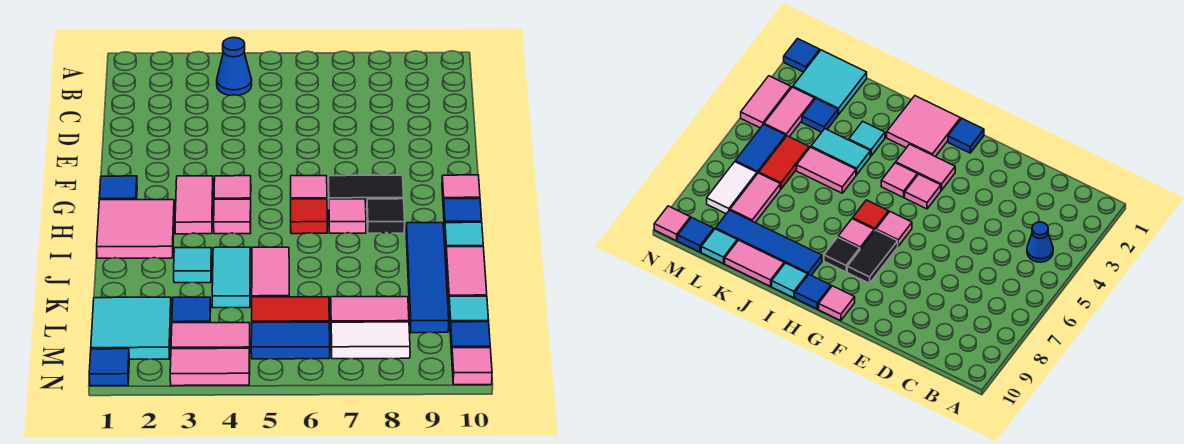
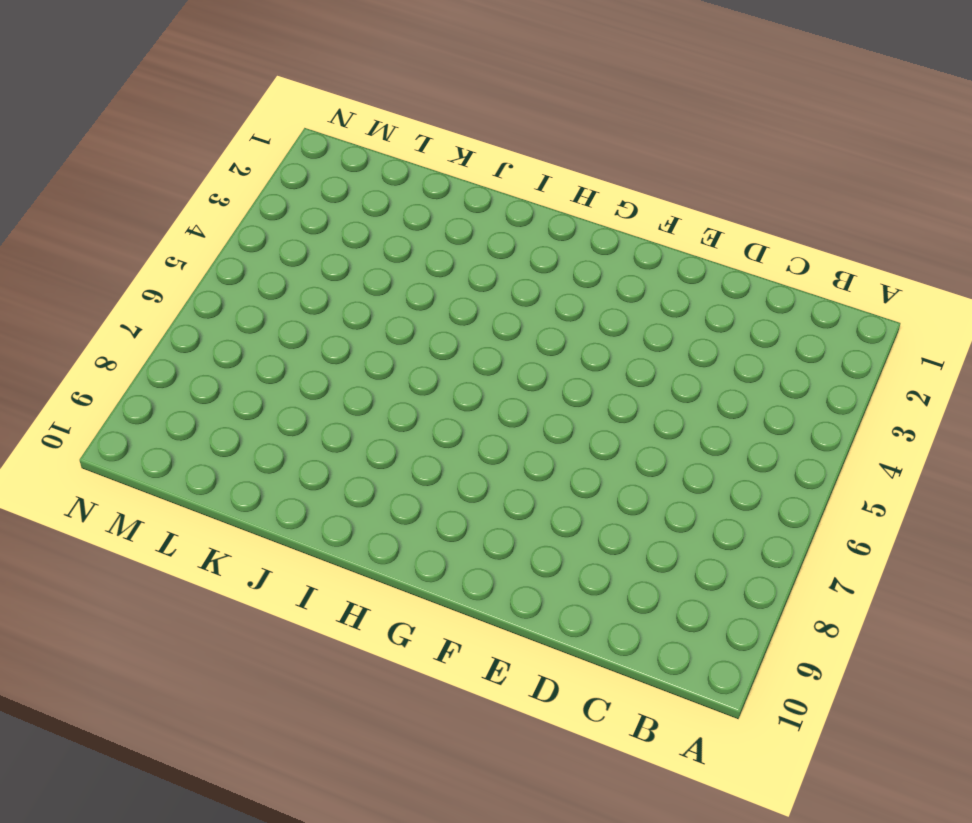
none -> blue cone B4 level 1
none -> blue tile G1 level 1
none -> pink tile G3:H3 level 1
none -> pink tile G4 level 1

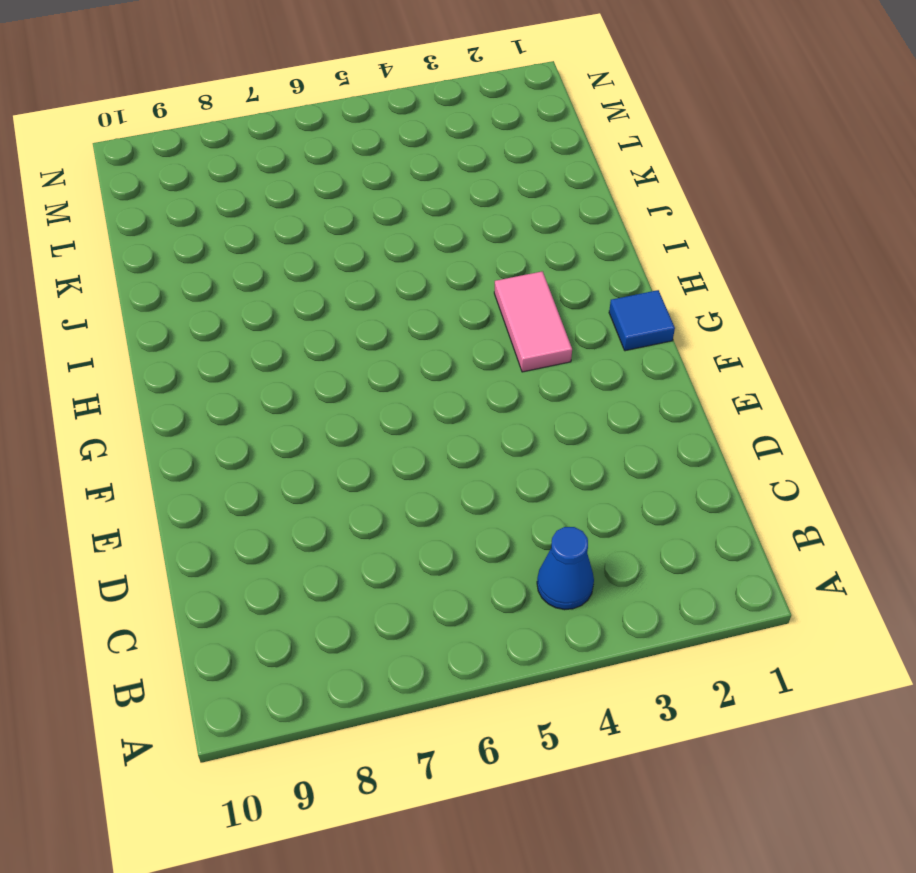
none -> pink tile G4 level 1
none -> pink tile G6 level 1
none -> black tile G7:G8 level 1
none -> pink tile G10 level 1

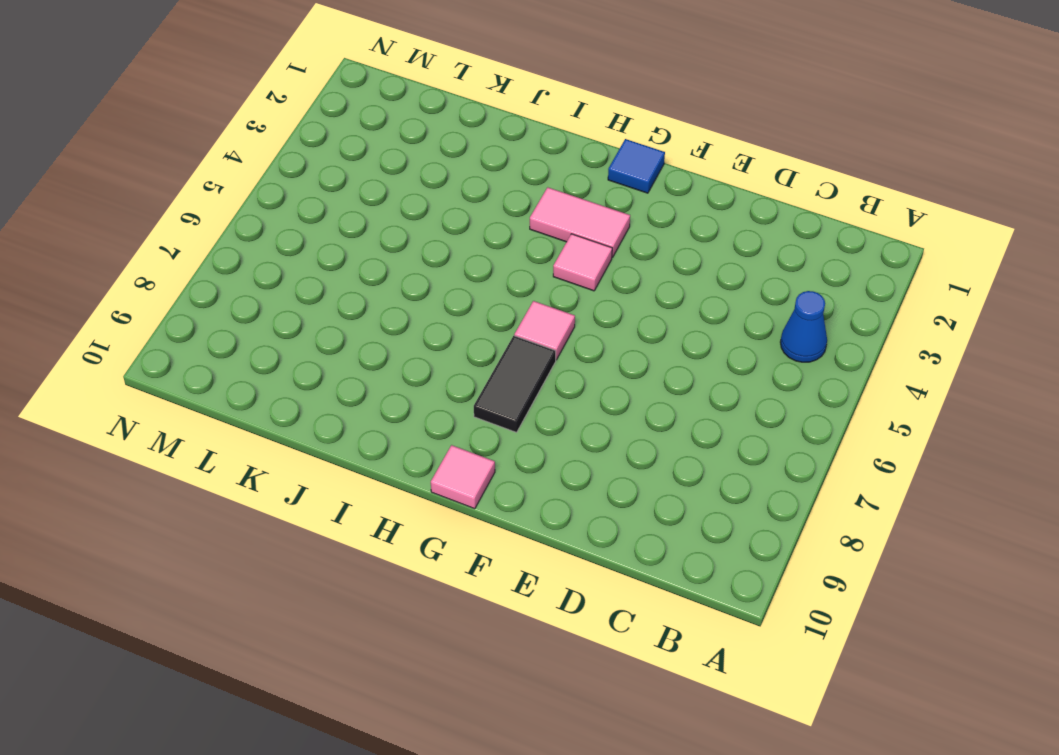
none -> pink tile H1:I2 level 1
none -> pink tile H4 level 1
none -> red tile H6 level 1
none -> pink tile H7 level 1

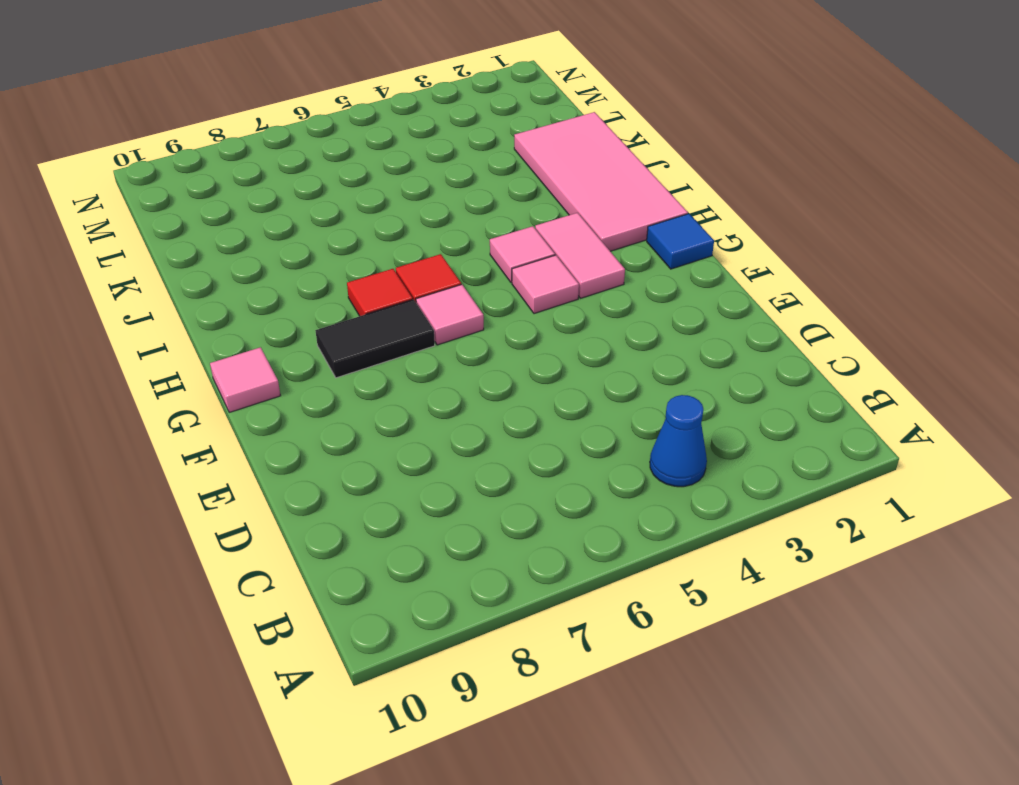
pink tile H1:K2 level 1 -> pink tile H1:I2 level 1
red tile H7 level 1 -> pink tile H7 level 1
none -> black tile H8 level 1
none -> blue tile H10 level 1
none -> blue tile I9:L9 level 1
none -> cyan tile I10 level 1

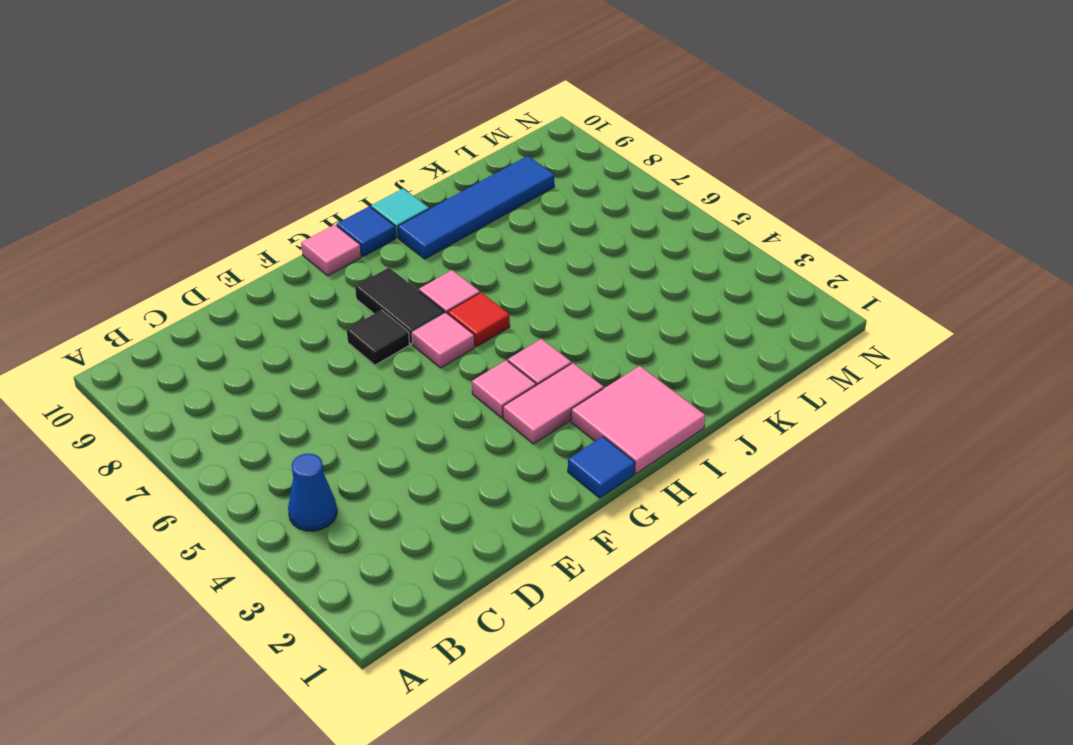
black tile F7 level 1 -> black tile H8 level 1
none -> cyan tile J3 level 1
none -> cyan tile J4:K4 level 1
none -> pink tile J5:K5 level 1
none -> pink tile J10:K10 level 1

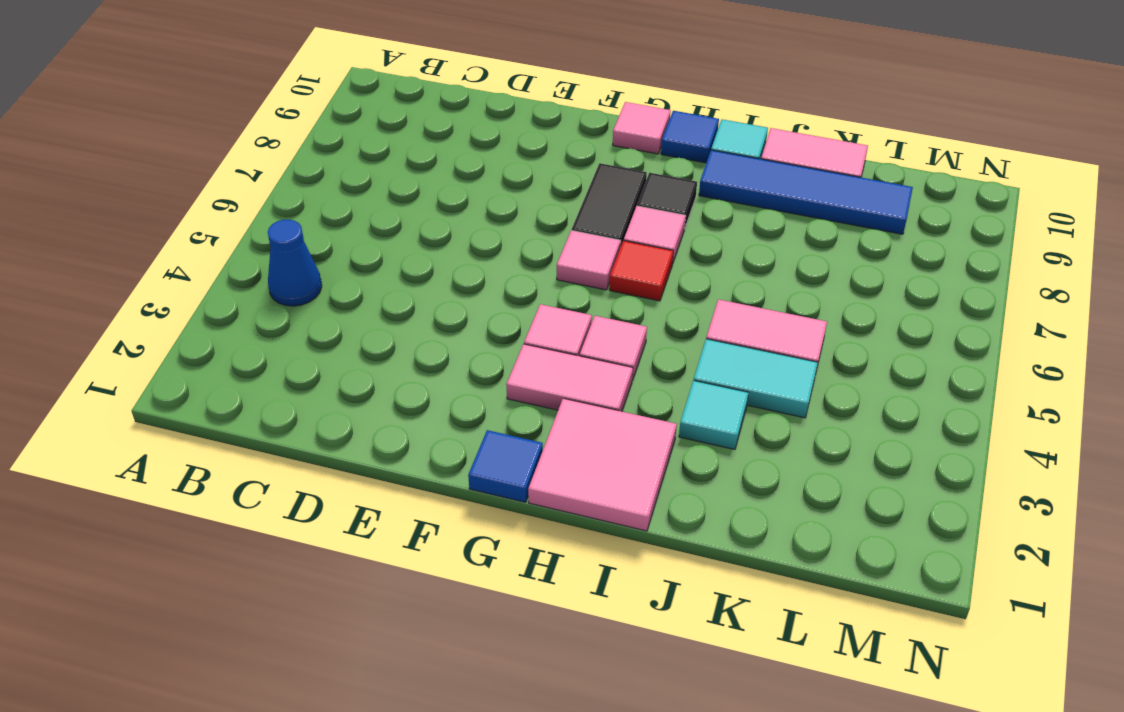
none -> cyan tile L1:M2 level 1
none -> blue tile L3 level 1
none -> red tile L5:L6 level 1
none -> pink tile L7:L8 level 1

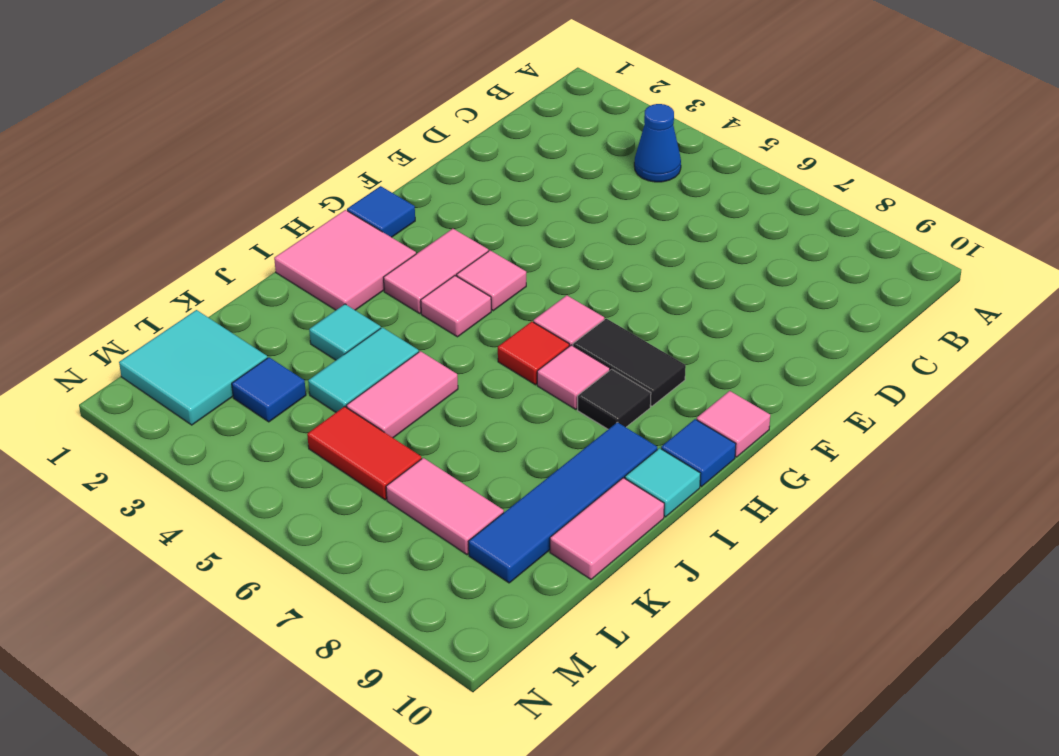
none -> cyan tile L10 level 1
none -> pink tile M3:M4 level 1
none -> blue tile M5:M6 level 1
none -> white tile M7:M8 level 1

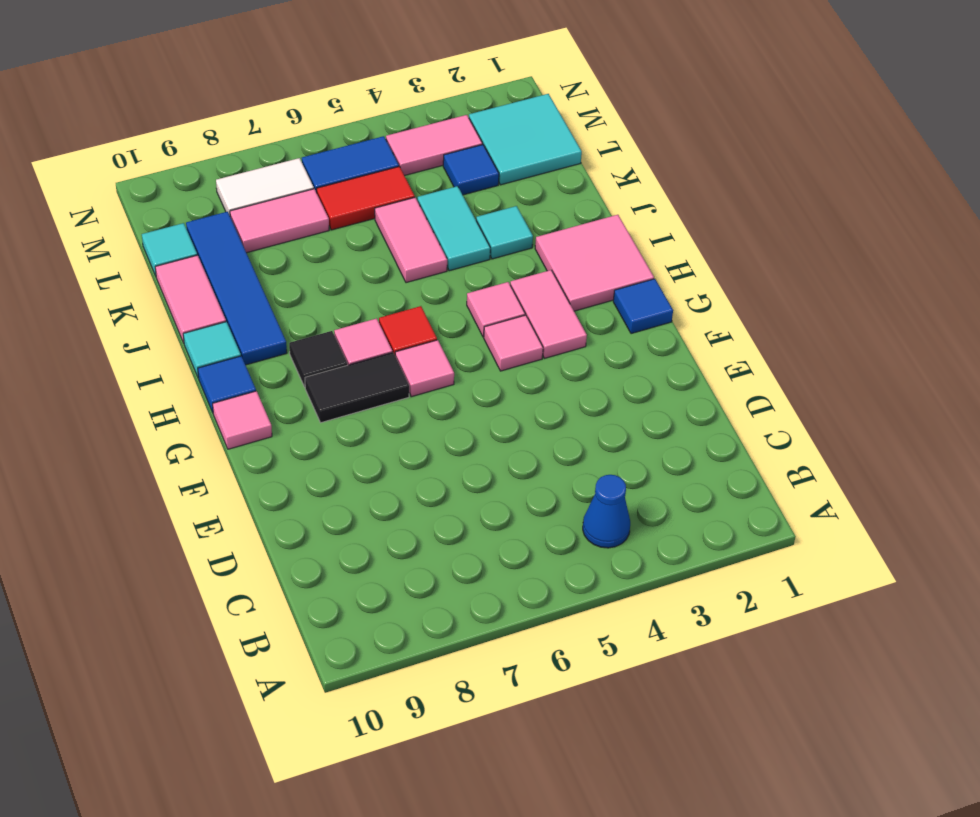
none -> blue tile M10 level 1
none -> blue tile N1 level 1
none -> pink tile N3:N4 level 1
none -> pink tile N10 level 1

